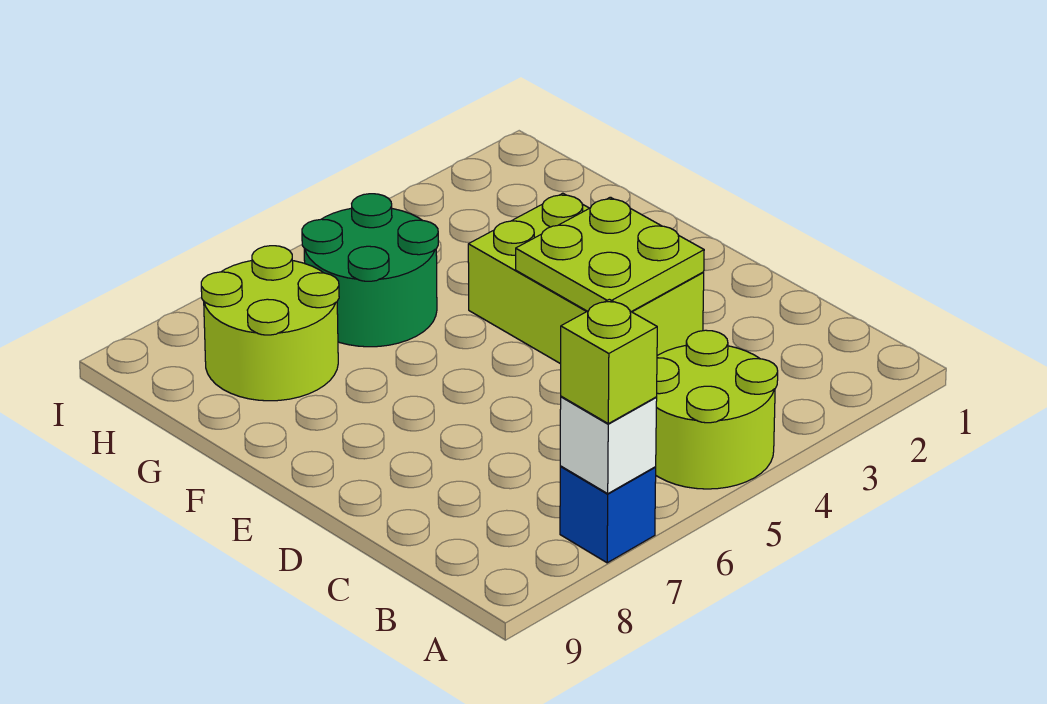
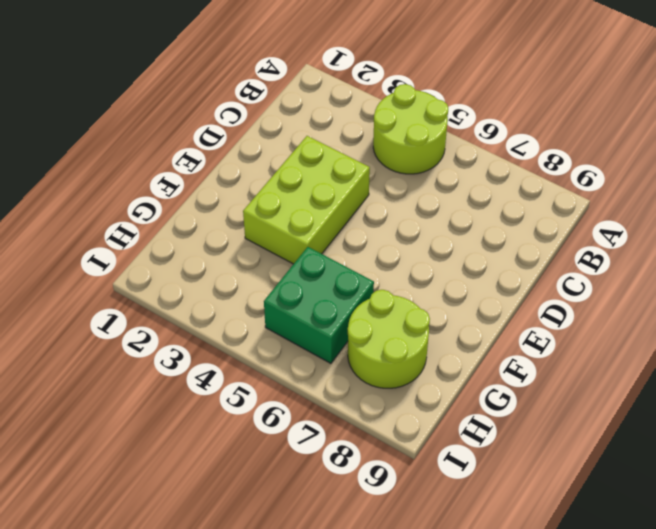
green brick G5:H6 level 1 -> green round brick G5:H6 level 1
none -> blue brick A7 level 1
none -> white brick A7 level 2

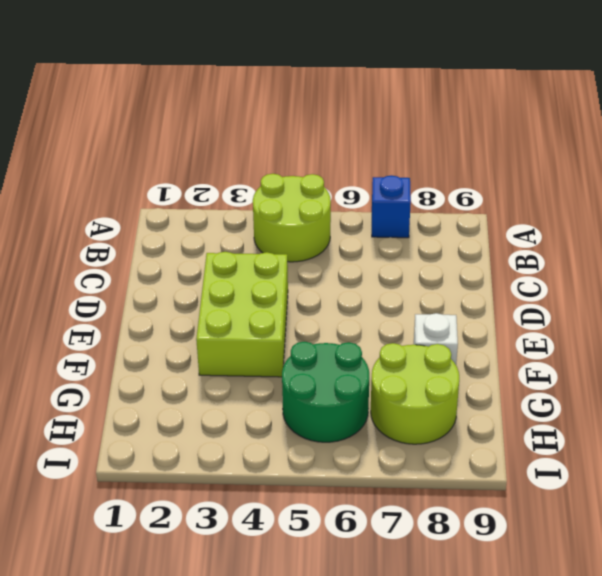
white brick F8 level 1 -> white brick A7 level 2
none -> lime plate D3:E4 level 2
none -> lime brick A7 level 3

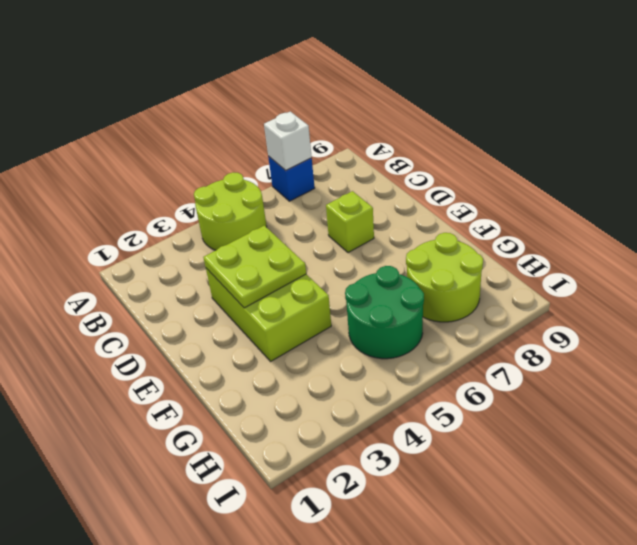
lime brick D7 level 1 -> lime brick A7 level 3

